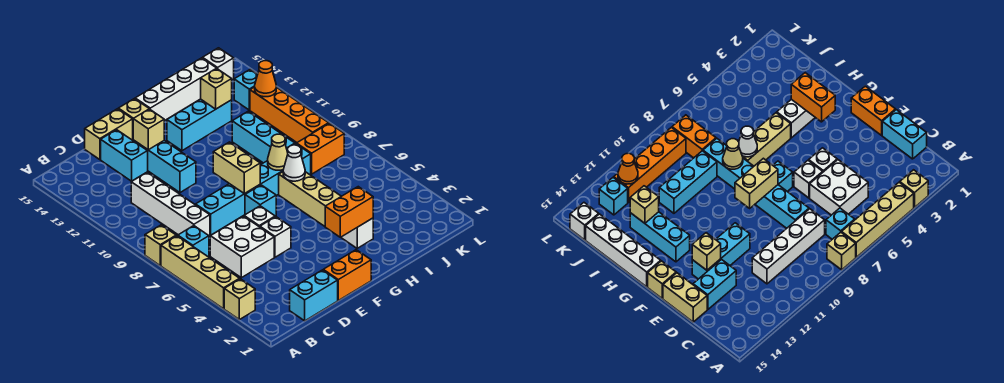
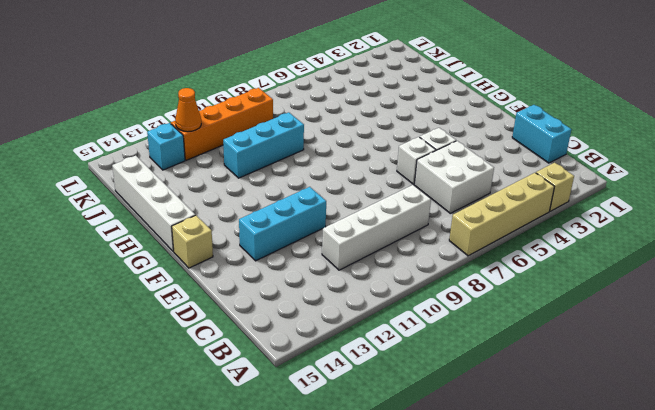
none -> tan brick A8 level 1
none -> cyan brick B7 level 1
none -> cyan brick D8:I8 level 1
none -> cyan brick D13:D14 level 1

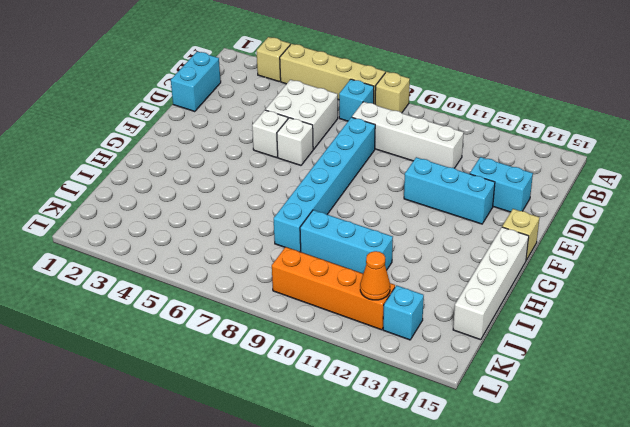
none -> tan brick D15:E15 level 1
none -> orange brick E1:F1 level 1
none -> cyan brick F7 level 1
none -> cyan brick G13:I13 level 1

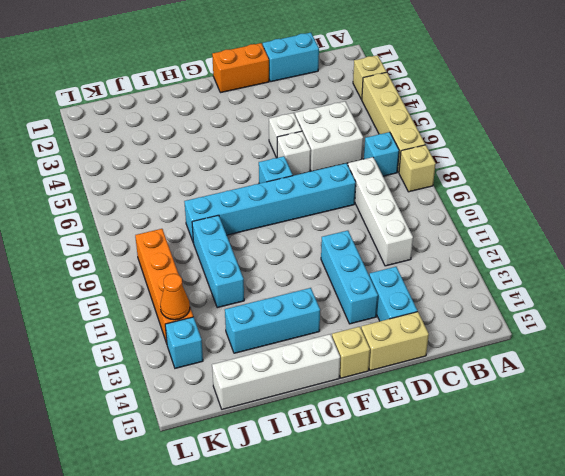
none -> white brick H3:H4 level 1
none -> tan brick H5:H7 level 1
none -> orange brick J8:K8 level 1
none -> white brick K15 level 1

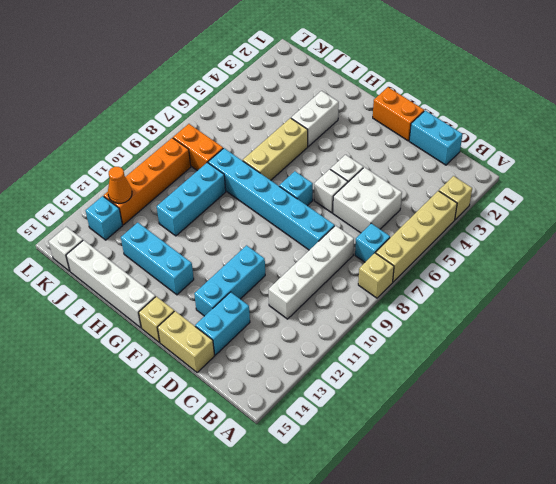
none -> tan brick E13 level 2
none -> tan brick F8:F9 level 2
none -> orange brick G3:H3 level 2
none -> white cone H7 level 2

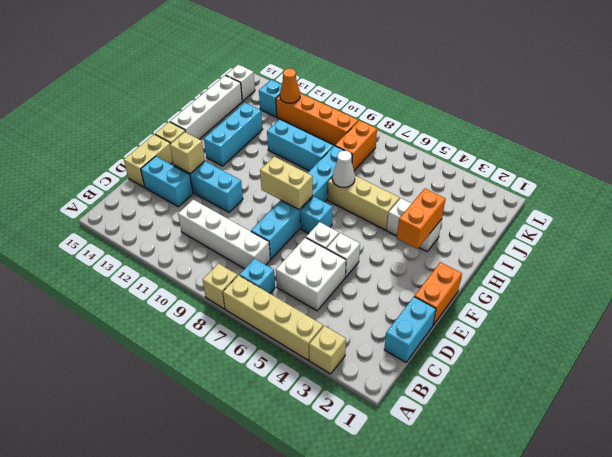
none -> tan cone H8 level 2
none -> tan brick I13 level 2

